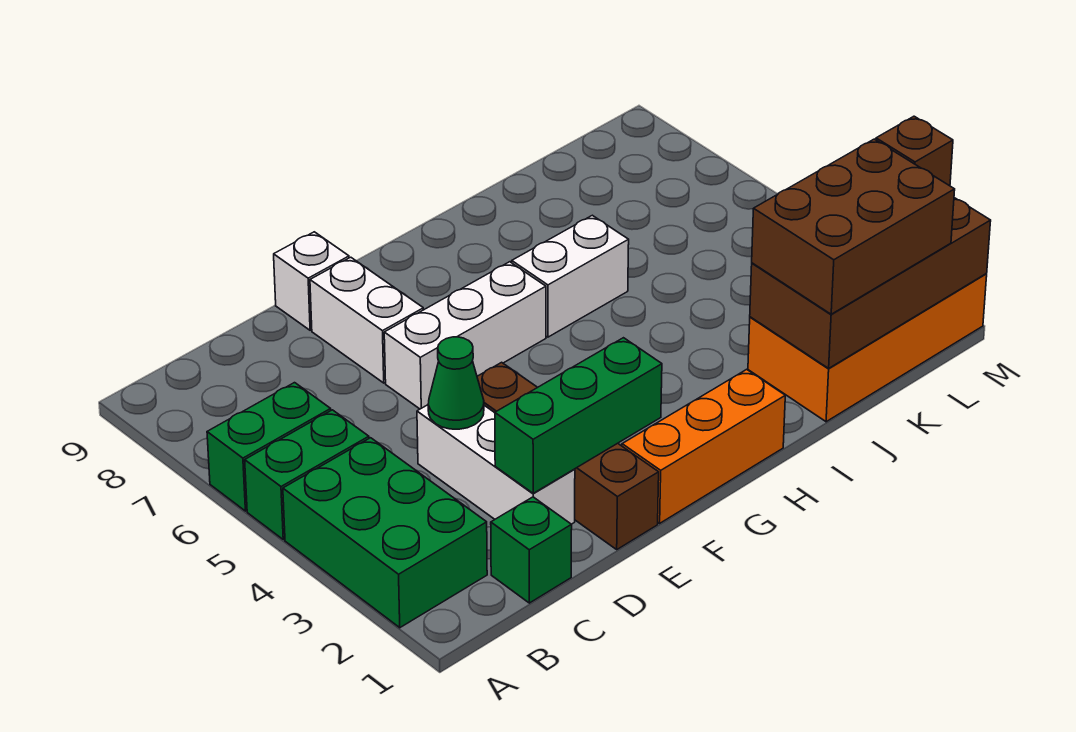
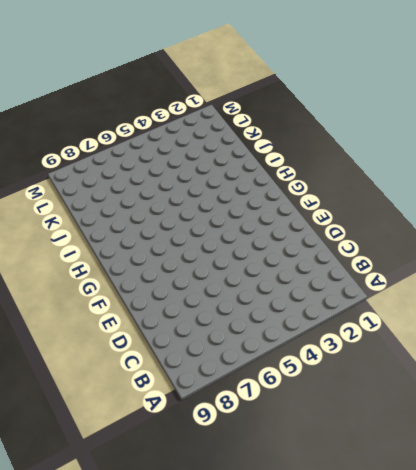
none -> green brick A2:B4 level 1
none -> green brick A5:B5 level 1
none -> green brick A6:B6 level 1

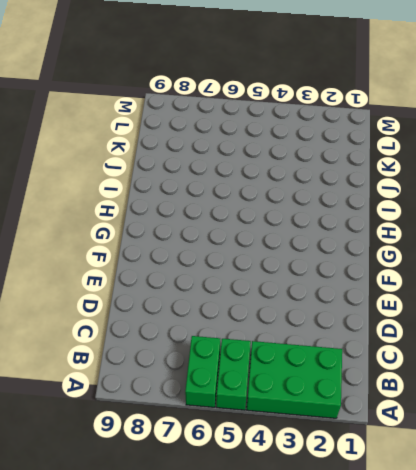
none -> green brick C1 level 1
none -> white brick D2:D4 level 1
none -> brown brick E1:E4 level 1

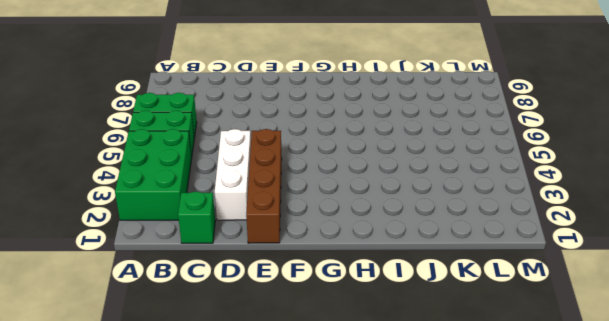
none -> white brick E6:G6 level 1
none -> white brick E7:E8 level 1
none -> white brick E9 level 1

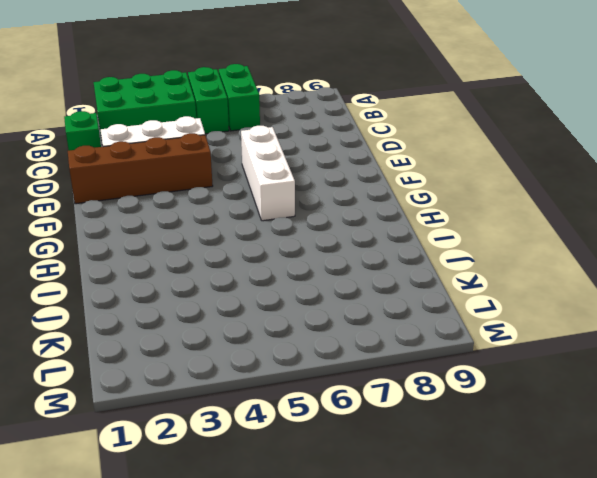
none -> white brick E7:E8 level 1
none -> white brick E9 level 1
none -> orange brick F1:H1 level 1

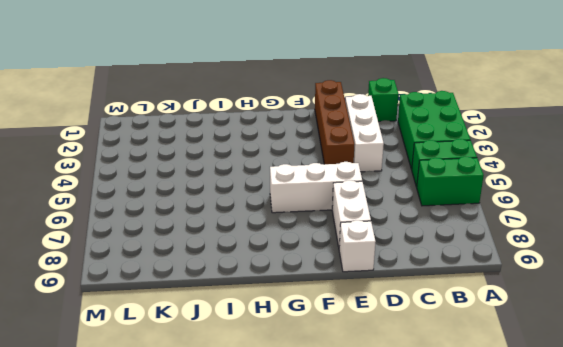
none -> orange brick F1:H1 level 1
none -> white brick H6:I6 level 1
none -> orange brick J1:M2 level 1

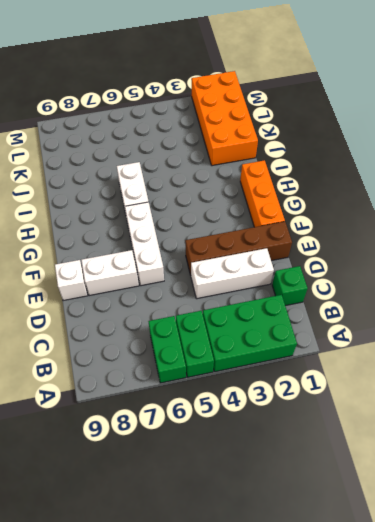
none -> green brick D2:F2 level 2
none -> green cone D4 level 2
none -> brown brick J1:M2 level 2

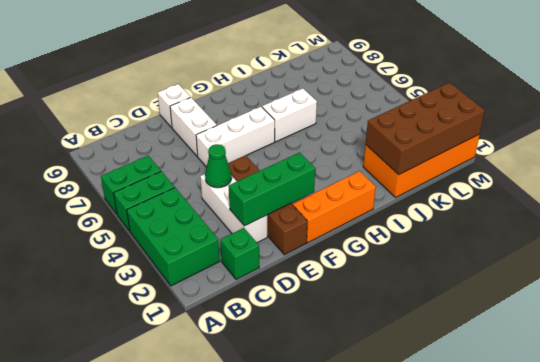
none -> brown brick J1:L2 level 3
none -> brown brick M2 level 3

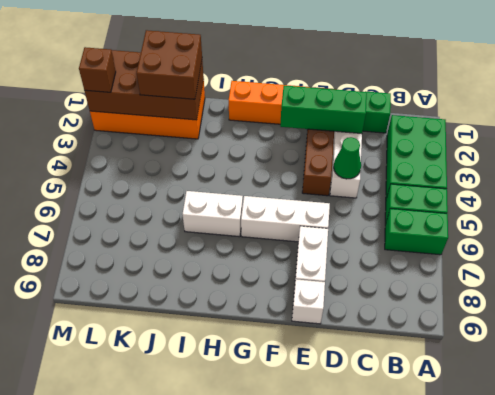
brown brick J1:K2 level 3 -> brown brick J1:L2 level 3

